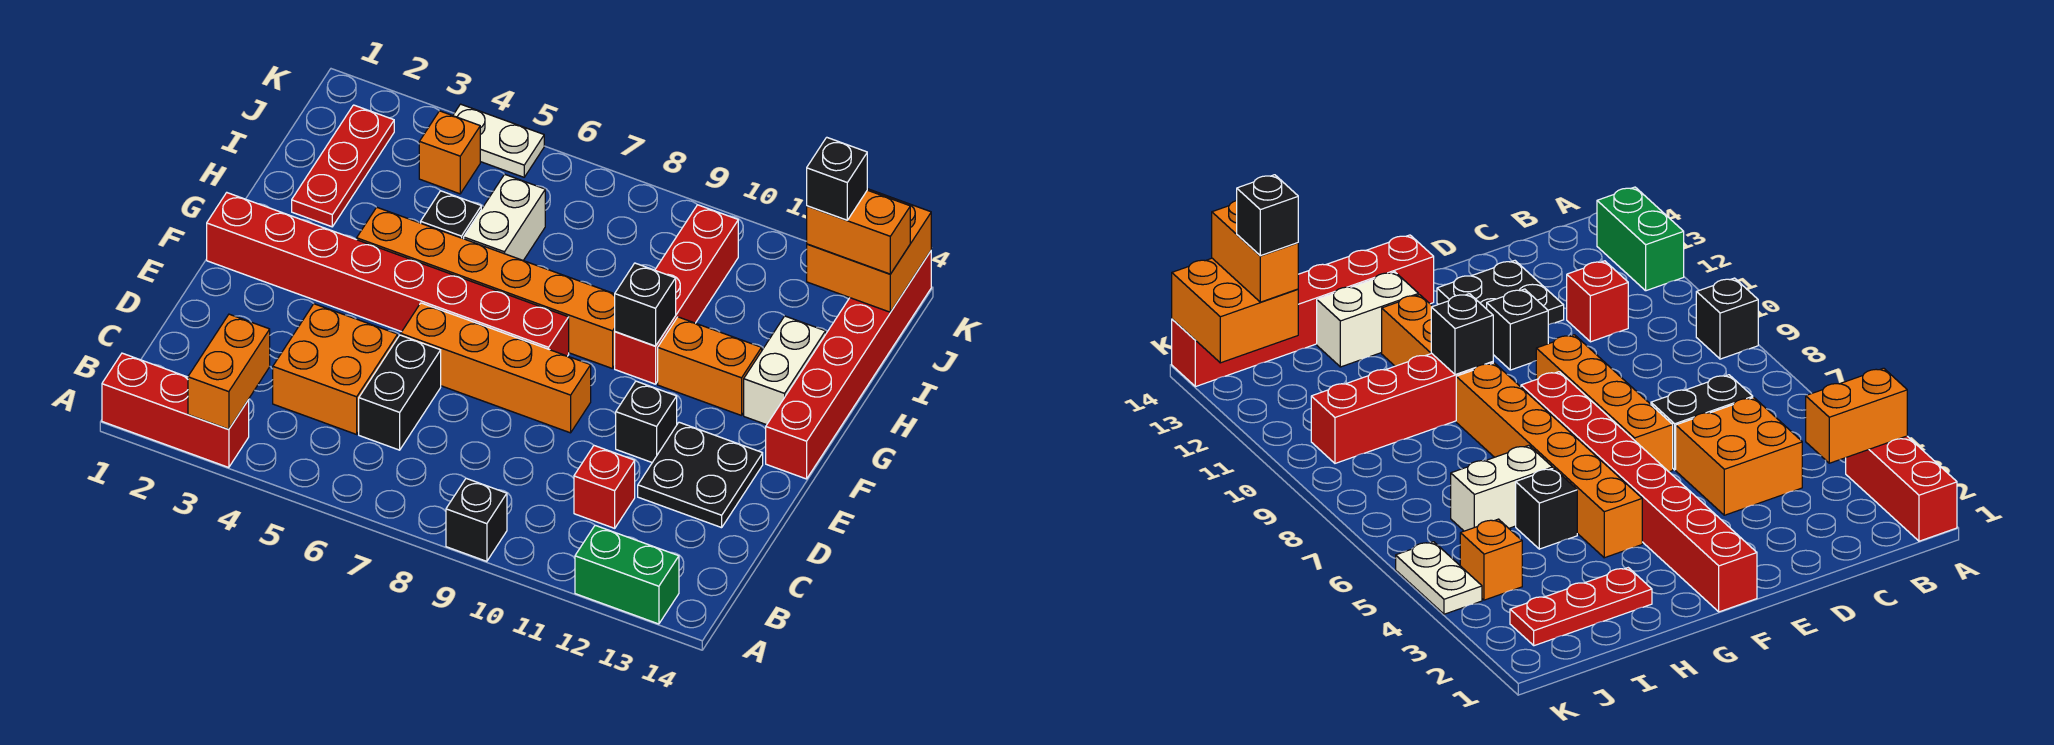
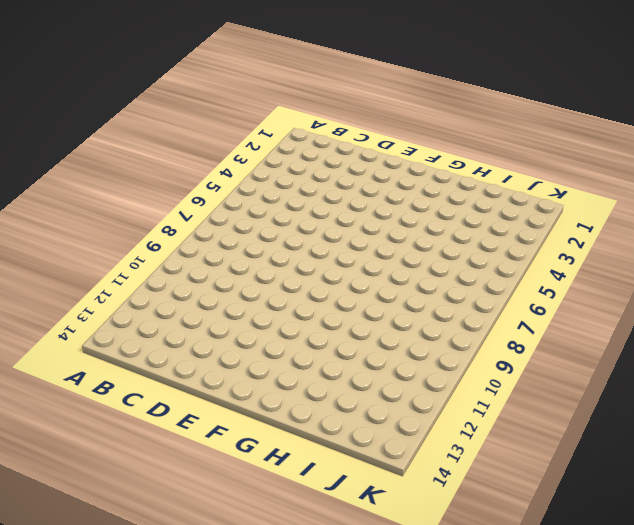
none -> red brick A1:A3 level 1
none -> black brick A9 level 1
none -> green brick A12:A13 level 1

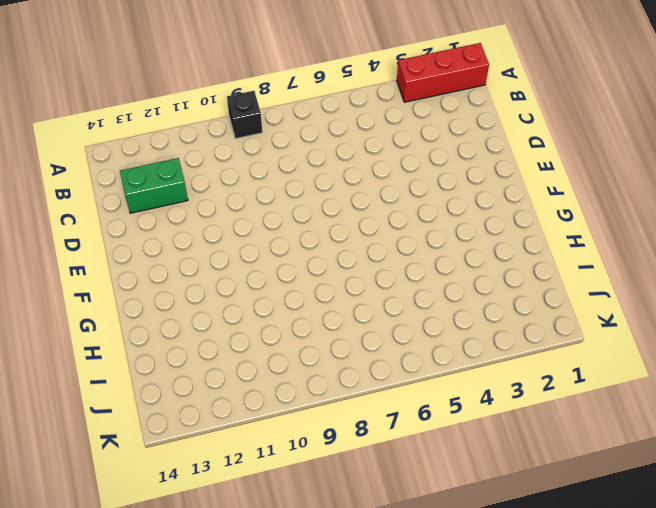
green brick C12:C13 level 1 -> green brick A12:A13 level 1
none -> orange brick C4:D5 level 1
none -> black brick C6:D6 level 1
none -> red brick C11 level 1

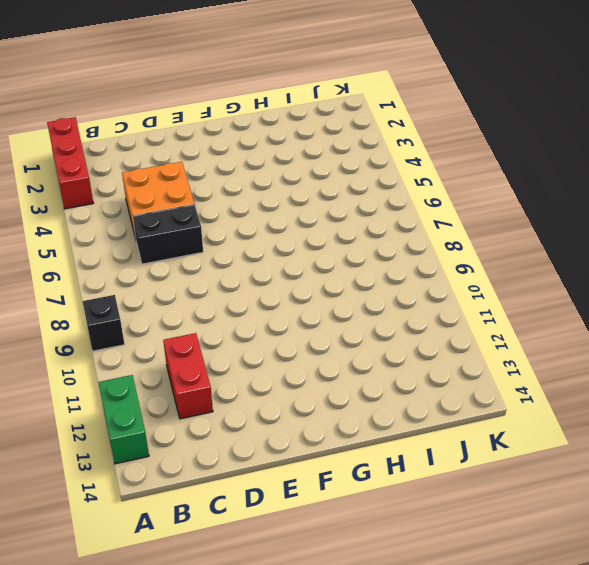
red brick C11:C12 level 1 -> red brick C11 level 1
none -> black plate D12:E13 level 1
none -> orange brick E6:E9 level 1
none -> black brick E11 level 1

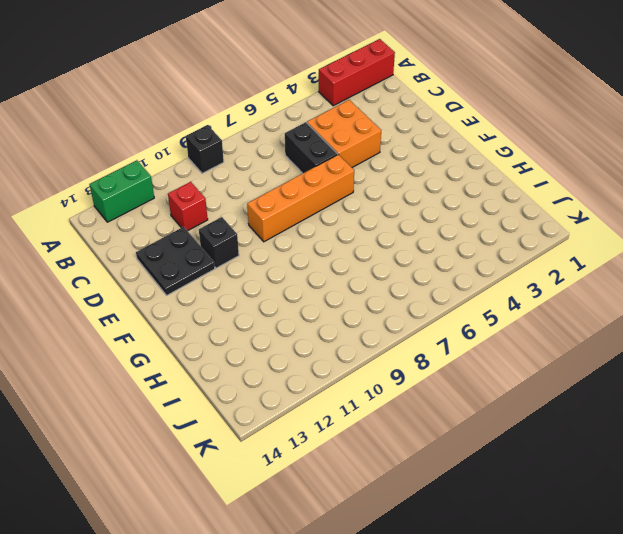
none -> red brick F1:F8 level 1
none -> red brick F14:K14 level 1
none -> orange brick G4:G9 level 1

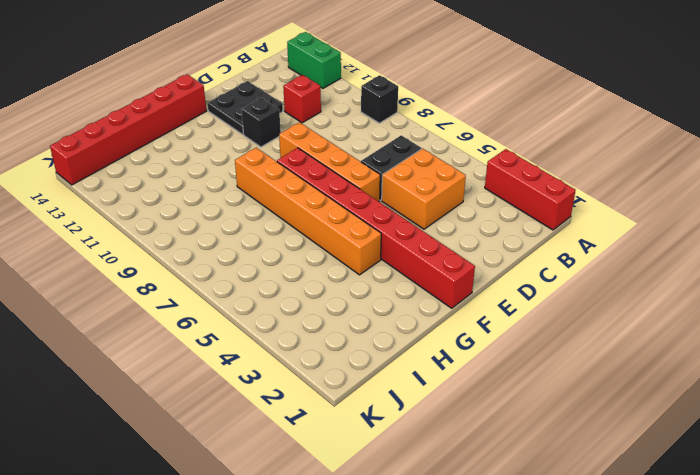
none -> red brick G10:J10 level 1
none -> orange brick G11:G12 level 1
none -> white brick G13:H13 level 1

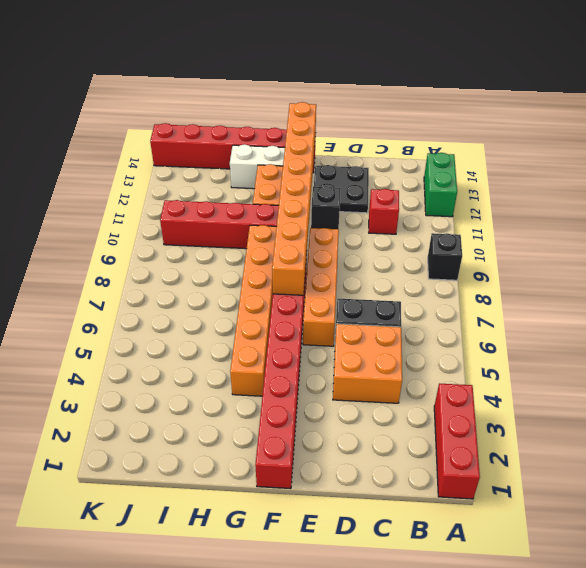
orange brick F7:F14 level 2 -> none
none -> red plate H2:J2 level 1
none -> black brick H5 level 1
none -> white brick H6:I6 level 1

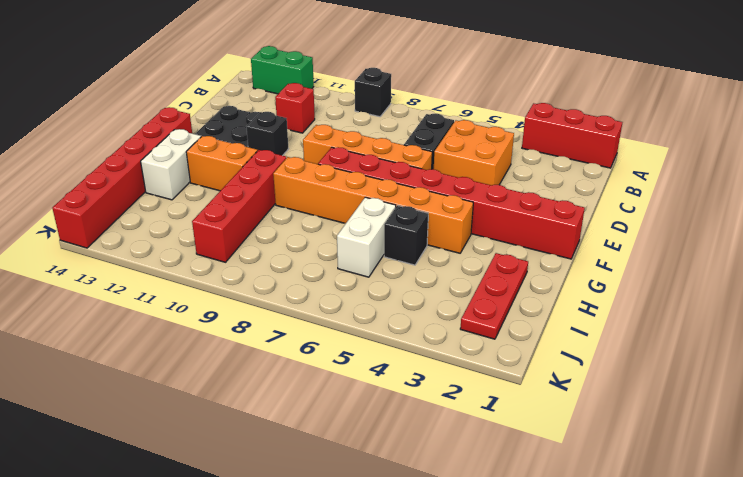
none -> orange brick J4 level 1
none -> white plate K4:K5 level 1
none -> orange brick A3:B3 level 2

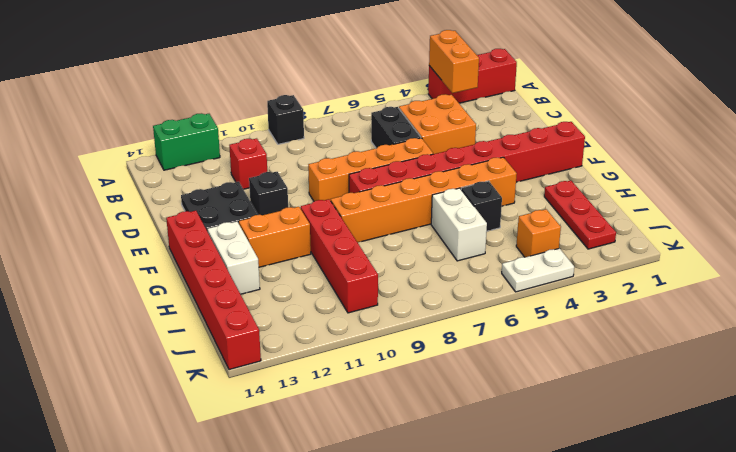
none -> black brick G10 level 2
none -> orange brick J13:K14 level 2
none -> orange brick J13:J14 level 3

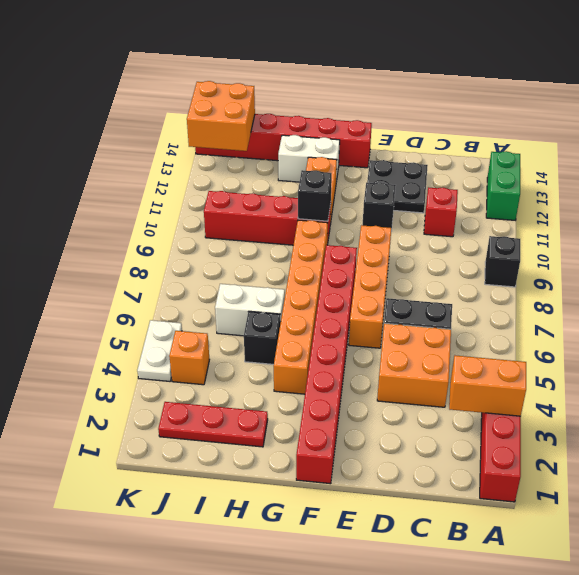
none -> orange brick J13:J14 level 3
none -> black brick J13 level 4

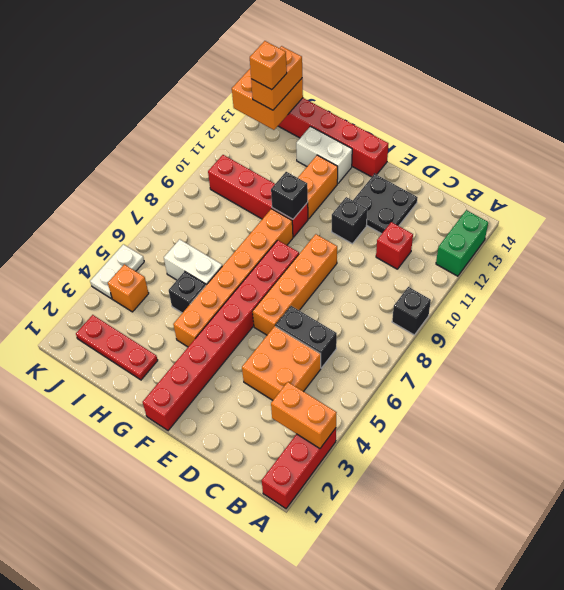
orange brick J13 level 4 -> black brick J13 level 4

